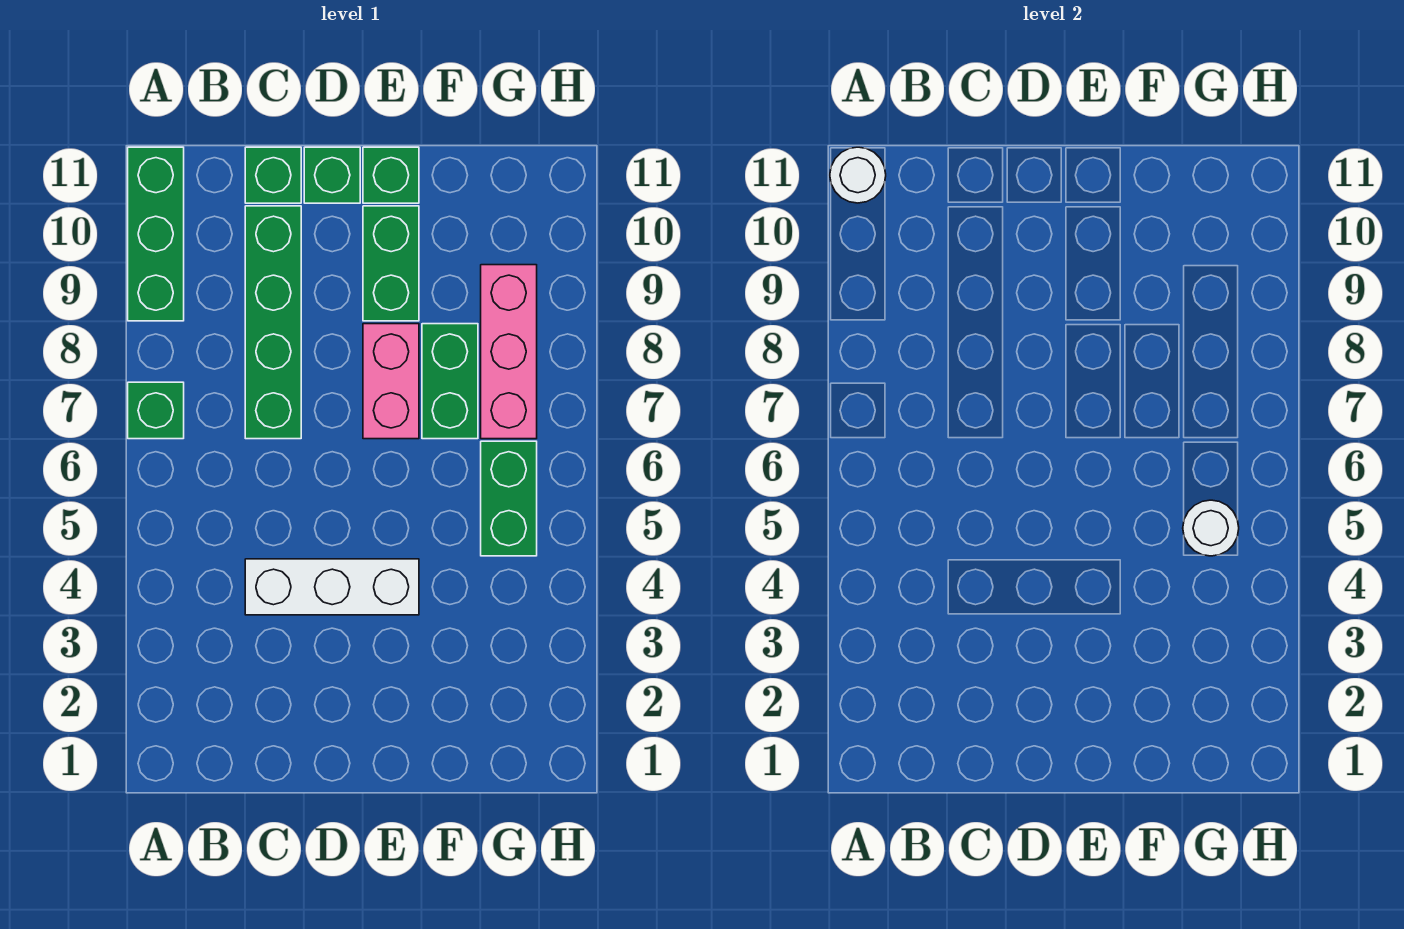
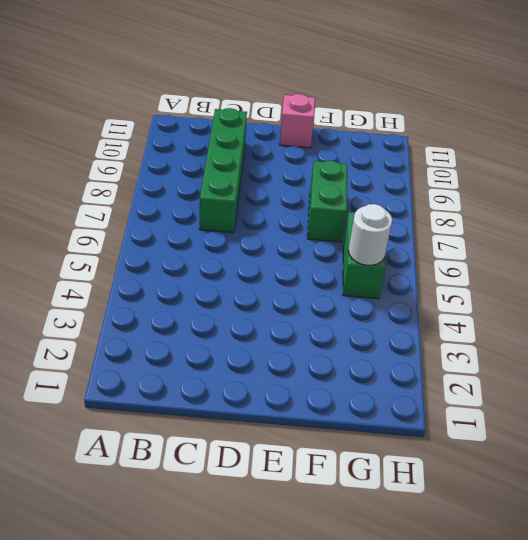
pink brick E11 level 1 -> green brick E11 level 1
none -> green brick A7 level 1
none -> green brick A9:A11 level 1
none -> white brick C4:E4 level 1

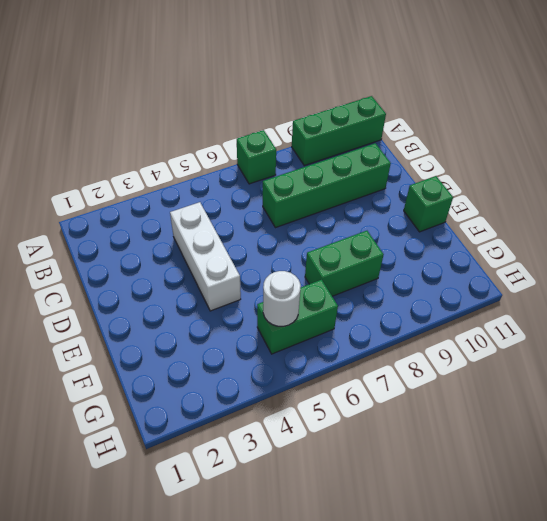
none -> green brick C11 level 1
none -> green brick D11 level 1
none -> pink brick E7:E8 level 1

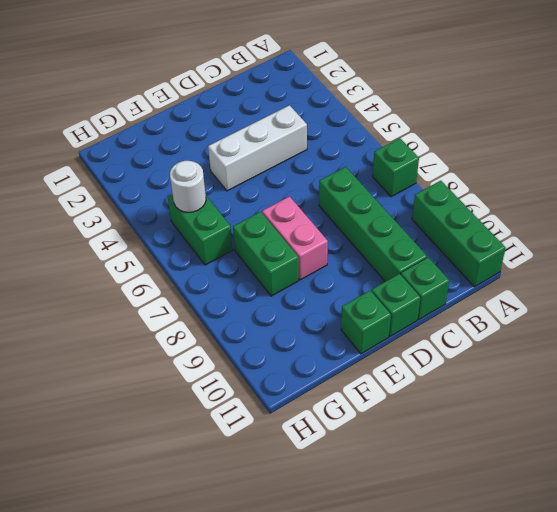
none -> green brick E9:E10 level 1
none -> pink brick G7:G9 level 1
none -> white round brick A11 level 2

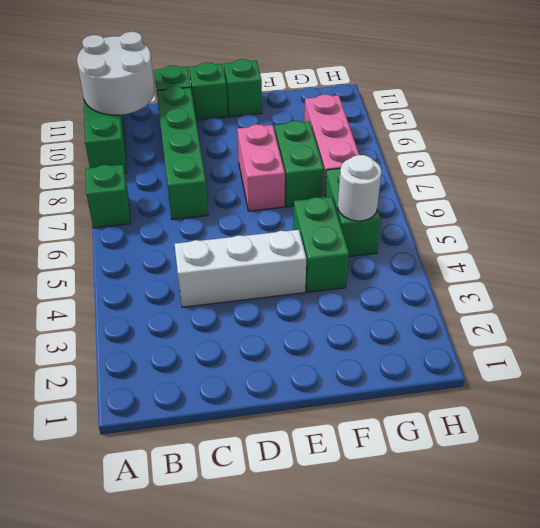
white round brick A10:B11 level 2 -> white round brick A11 level 2
green brick F4:F5 level 1 -> green brick E9:E10 level 1

